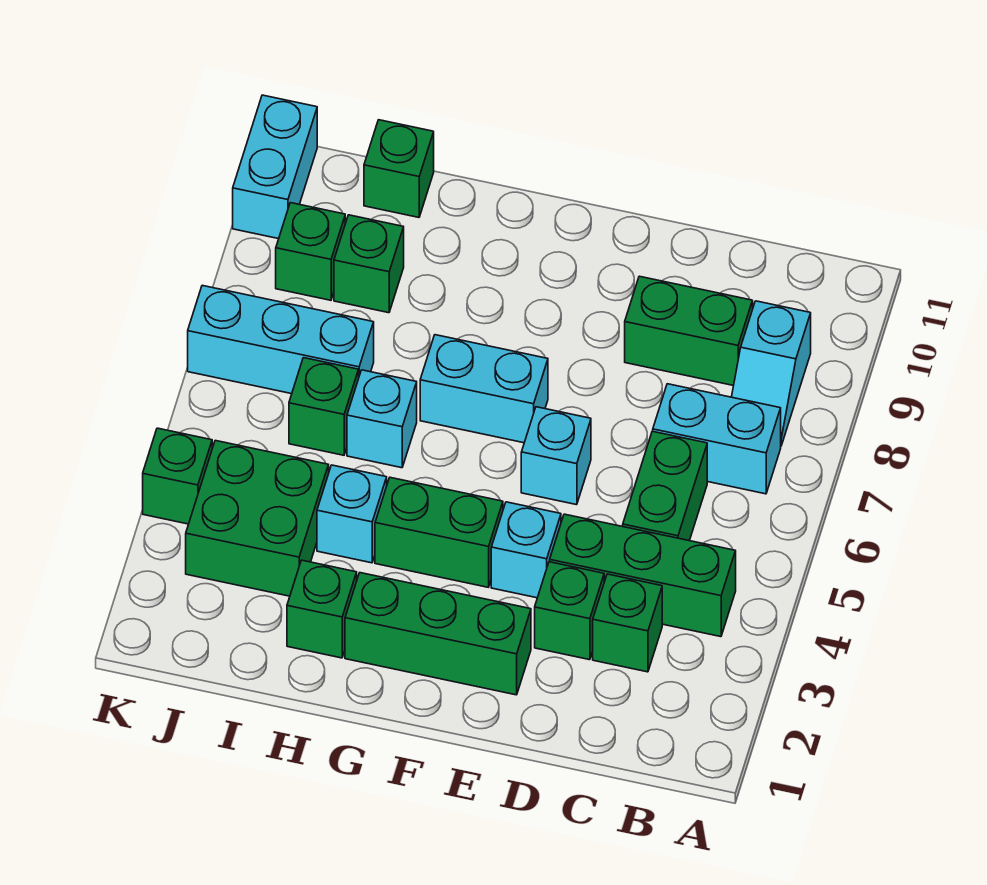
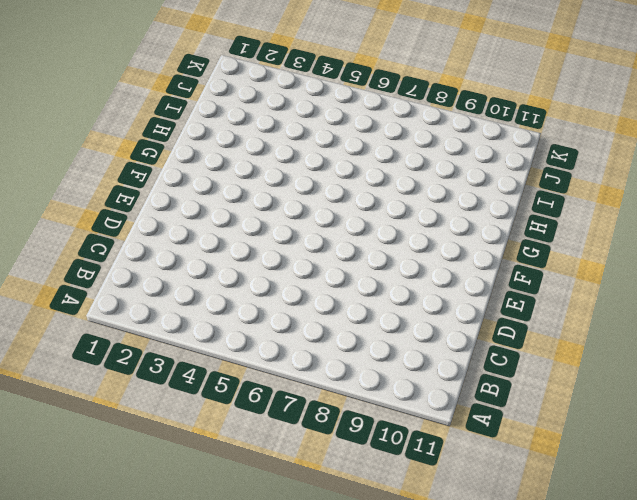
none -> green brick B4:D4 level 1
none -> cyan brick B7:C7 level 1
none -> cyan slope B8:B9 level 1 top 9

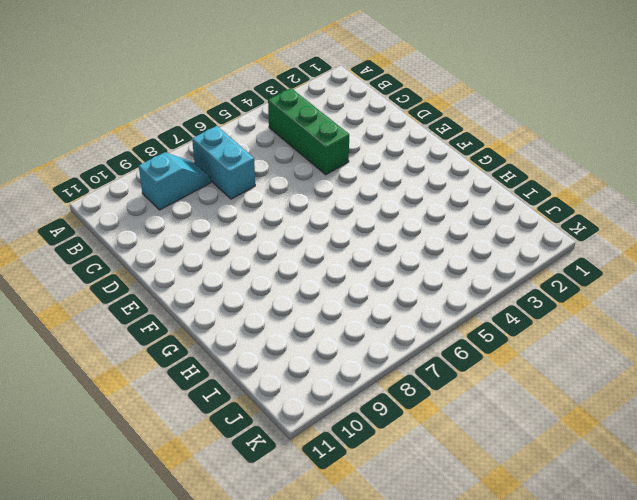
none -> green brick C3 level 1
none -> green brick C5:C6 level 1
none -> green brick C9:D9 level 1

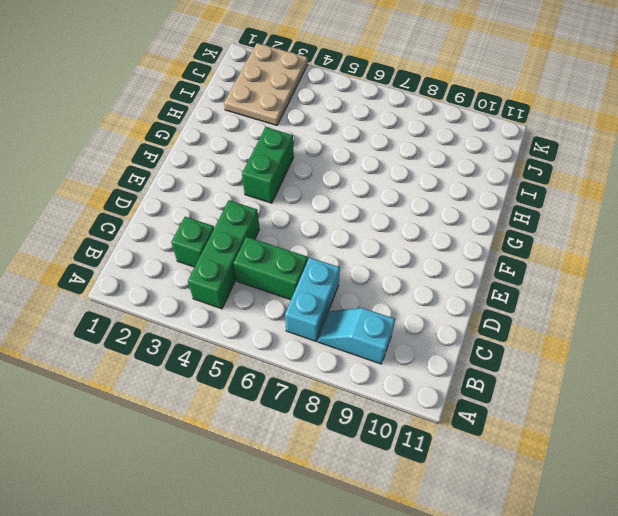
tan plate I2:K3 level 1 -> green brick I3:J4 level 1
none -> green brick C9:D9 level 1
none -> green brick D3 level 1
none -> green brick E2:G2 level 1

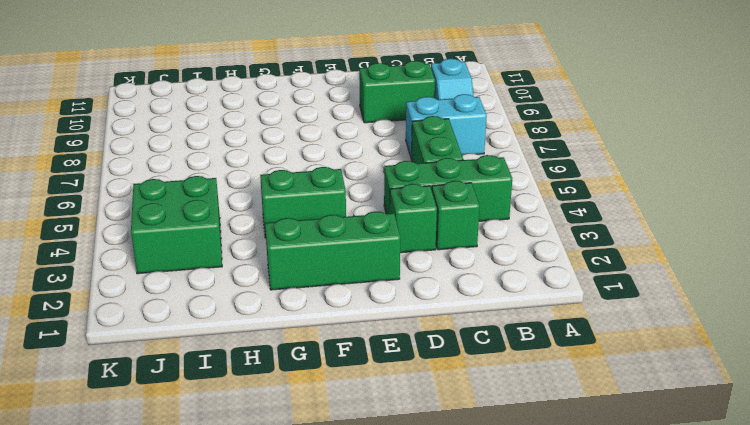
none -> cyan brick E4 level 1
none -> cyan brick E6 level 1
none -> cyan brick F7:G7 level 1

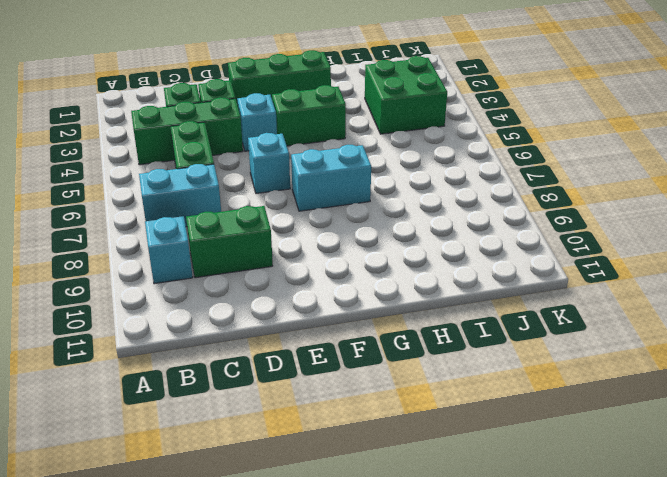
none -> green brick H2 level 1
none -> cyan brick H4 level 1
none -> cyan brick H6 level 1

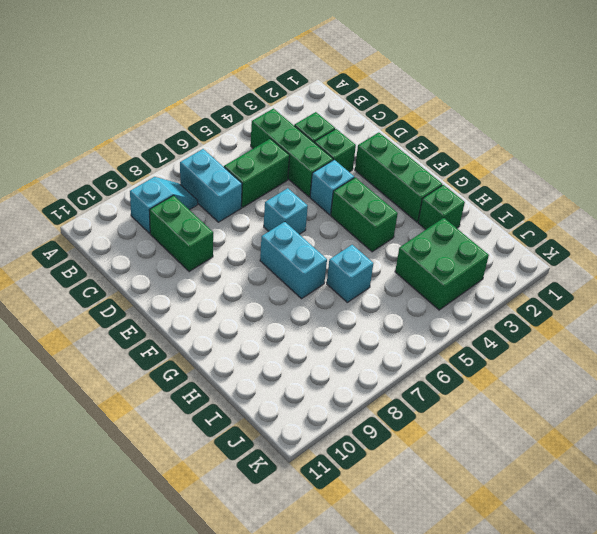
none -> cyan brick H4 level 1
none -> green brick I6 level 1
none -> cyan brick I7:K7 level 1

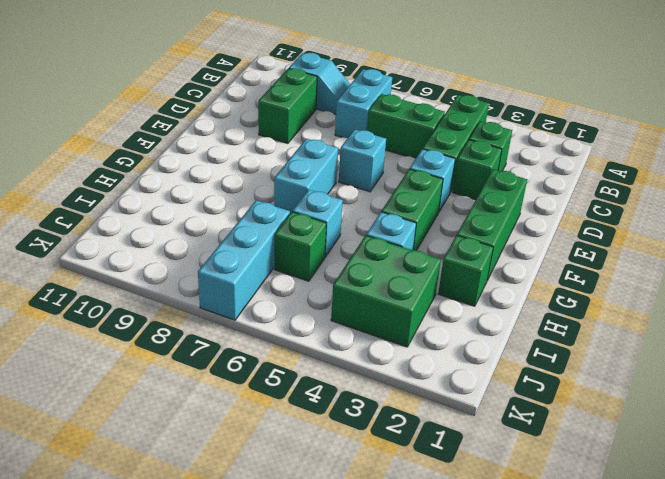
none -> green brick I9 level 1
none -> green brick I11 level 1
none -> green brick J9 level 1

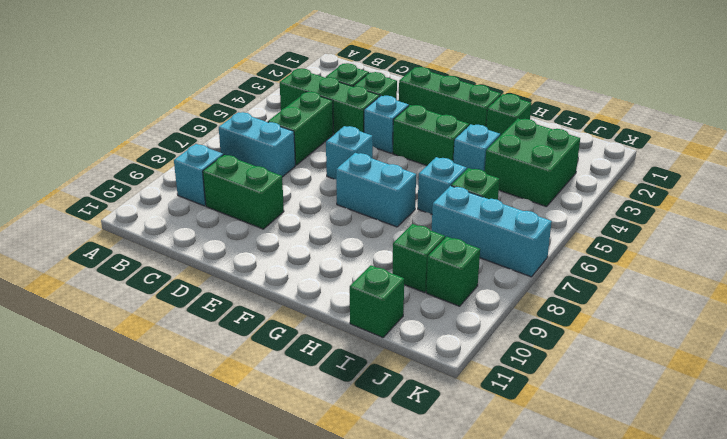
none -> green brick K4 level 1
none -> cyan brick K10:K11 level 1

